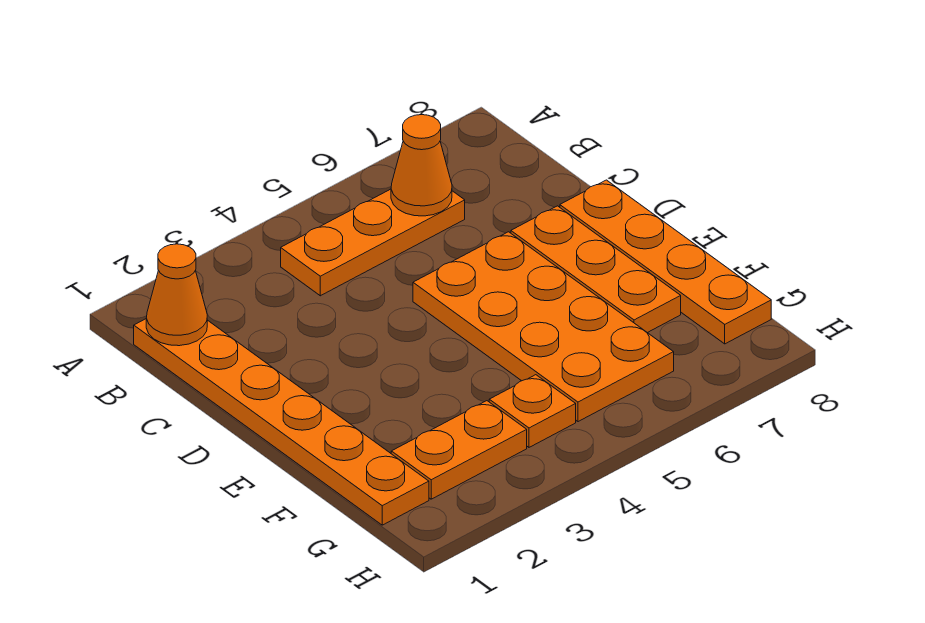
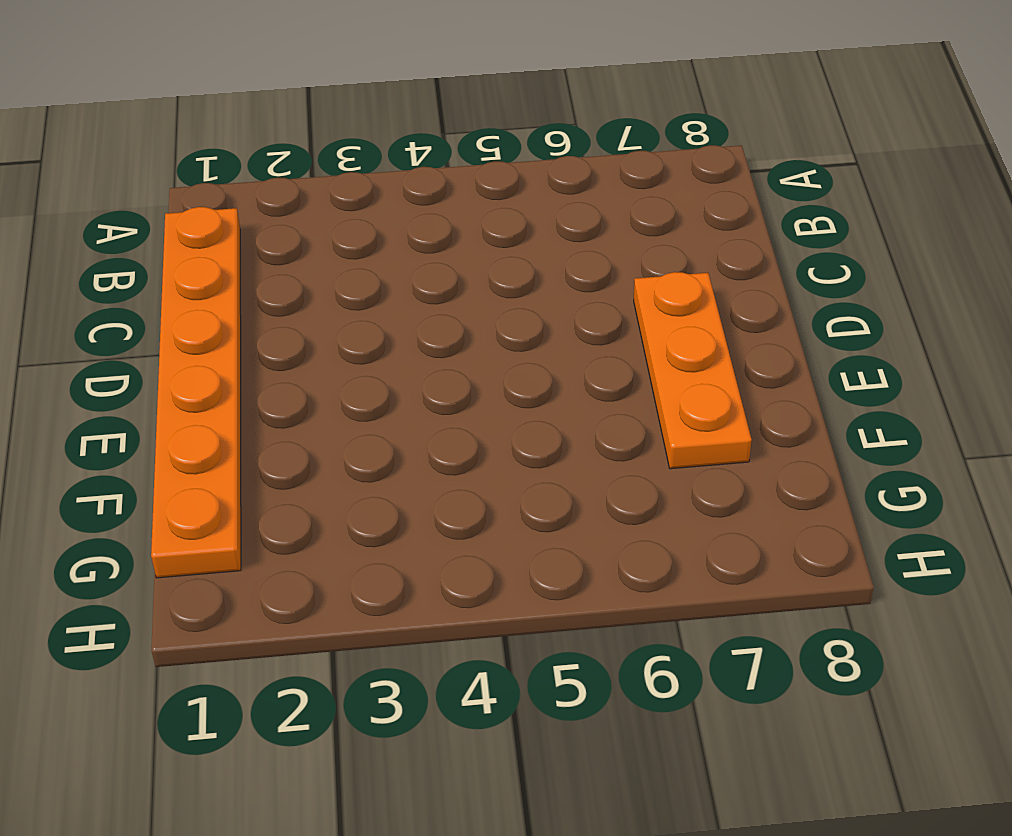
none -> orange plate B4:B6 level 1
none -> orange plate D5:G6 level 1

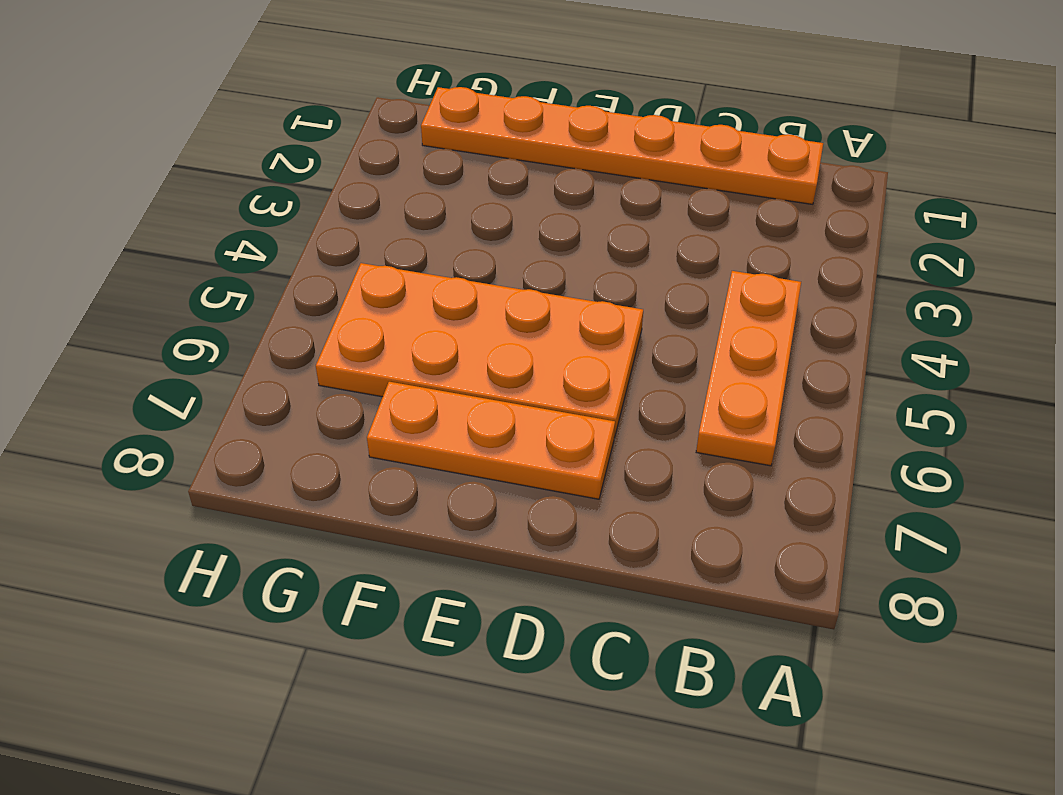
none -> orange plate D8:G8 level 1
none -> orange plate G2:G3 level 1

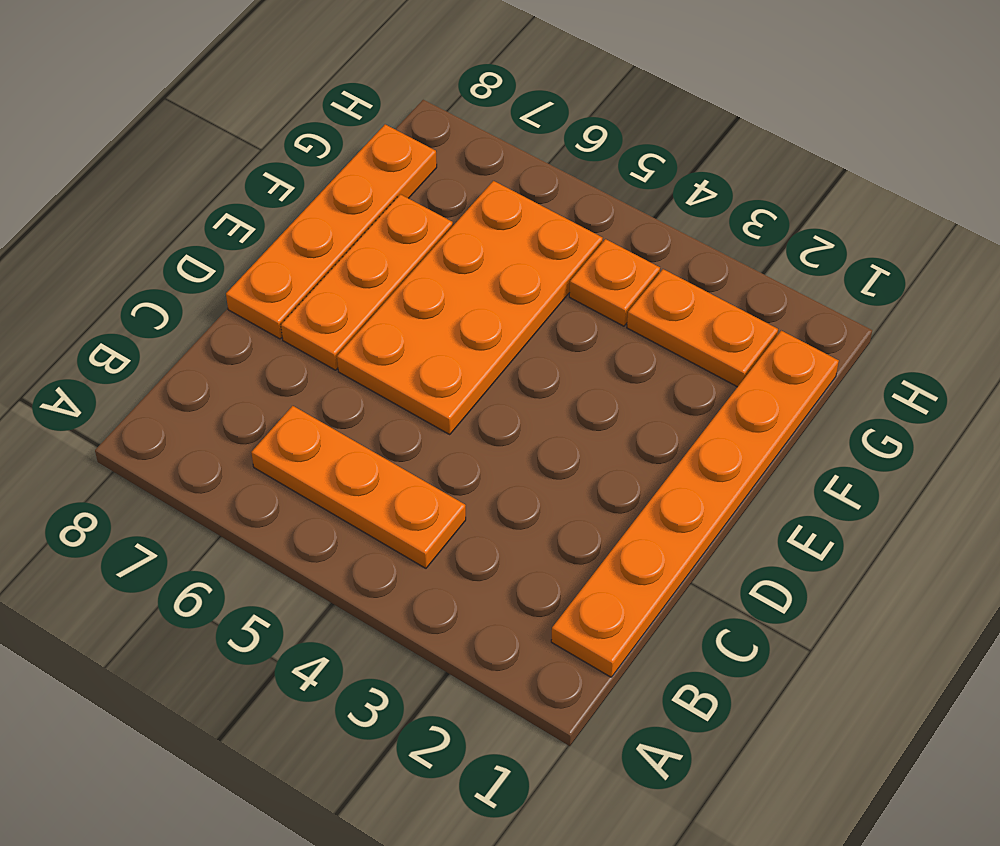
none -> orange cone B1 level 2
none -> orange cone B6 level 2

